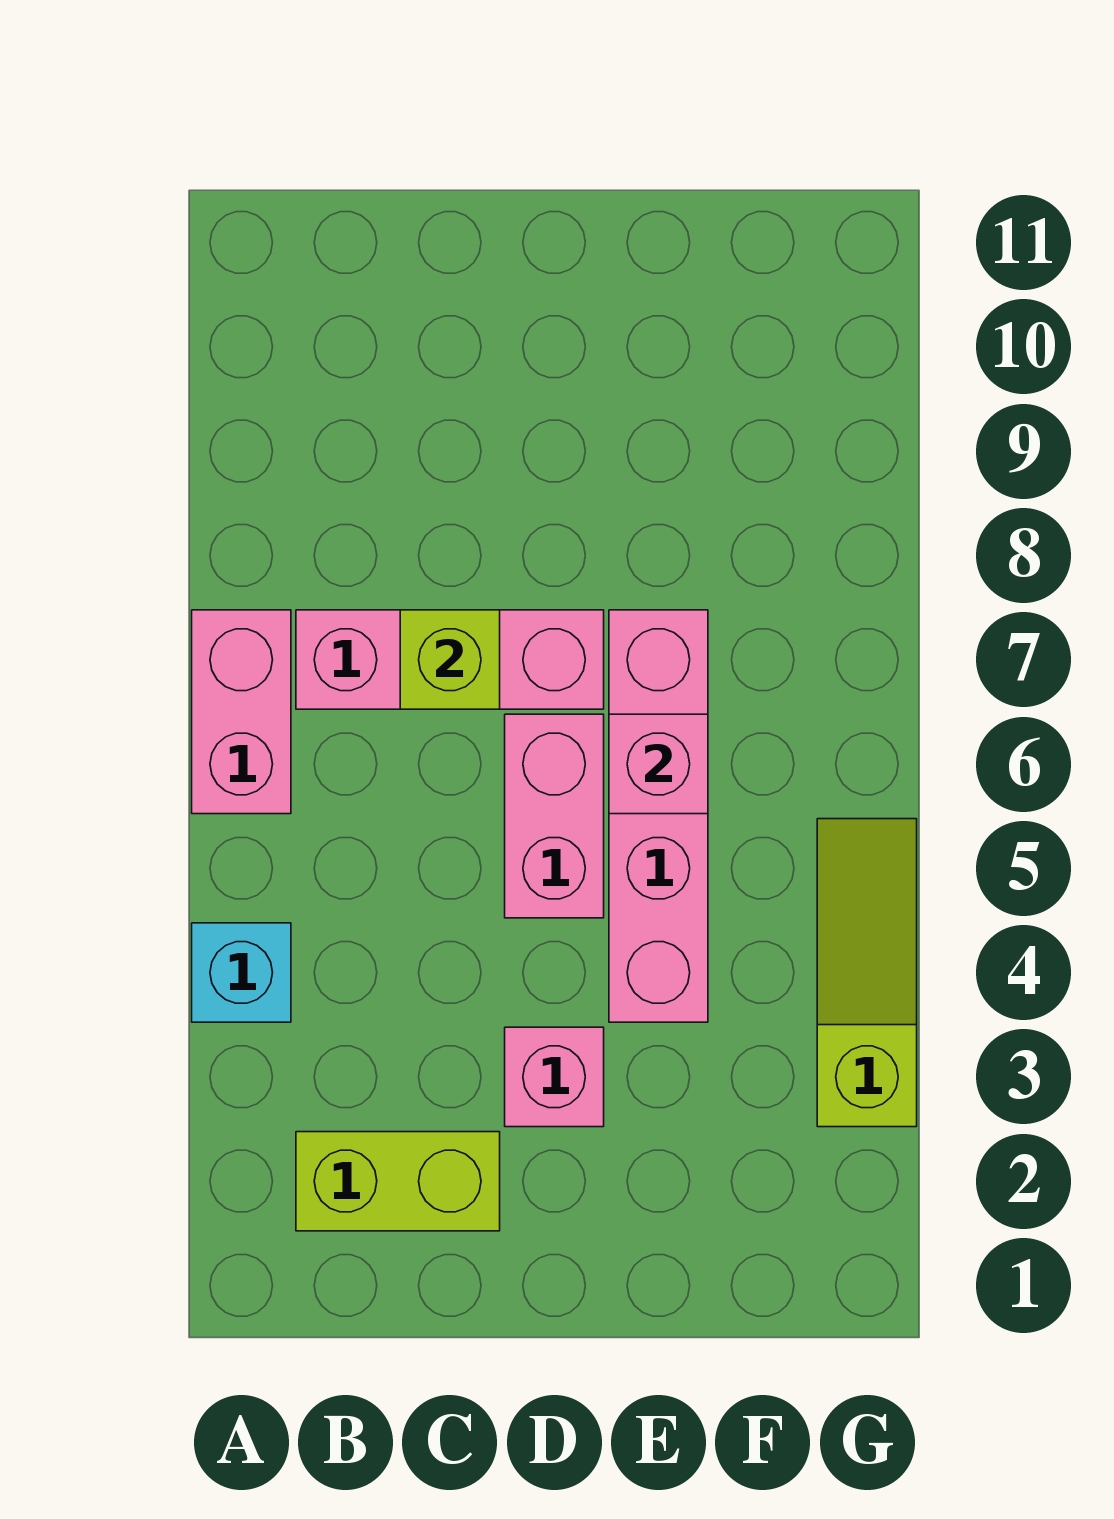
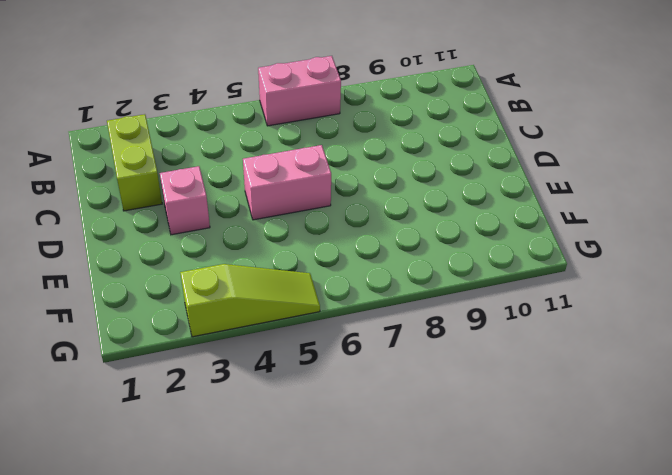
none -> cyan brick A4 level 1
none -> pink brick B7:D7 level 1

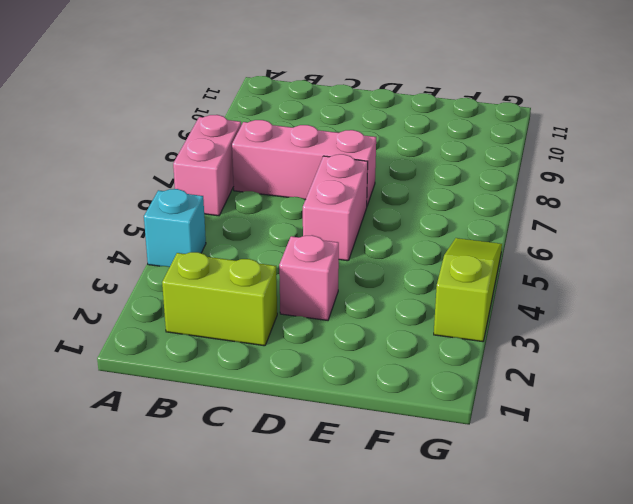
none -> pink brick E4:E7 level 1
none -> lime brick C7 level 2

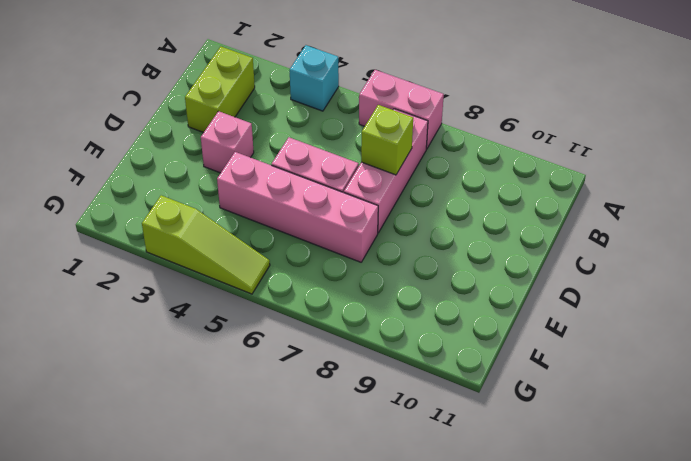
none -> pink brick E6 level 2

